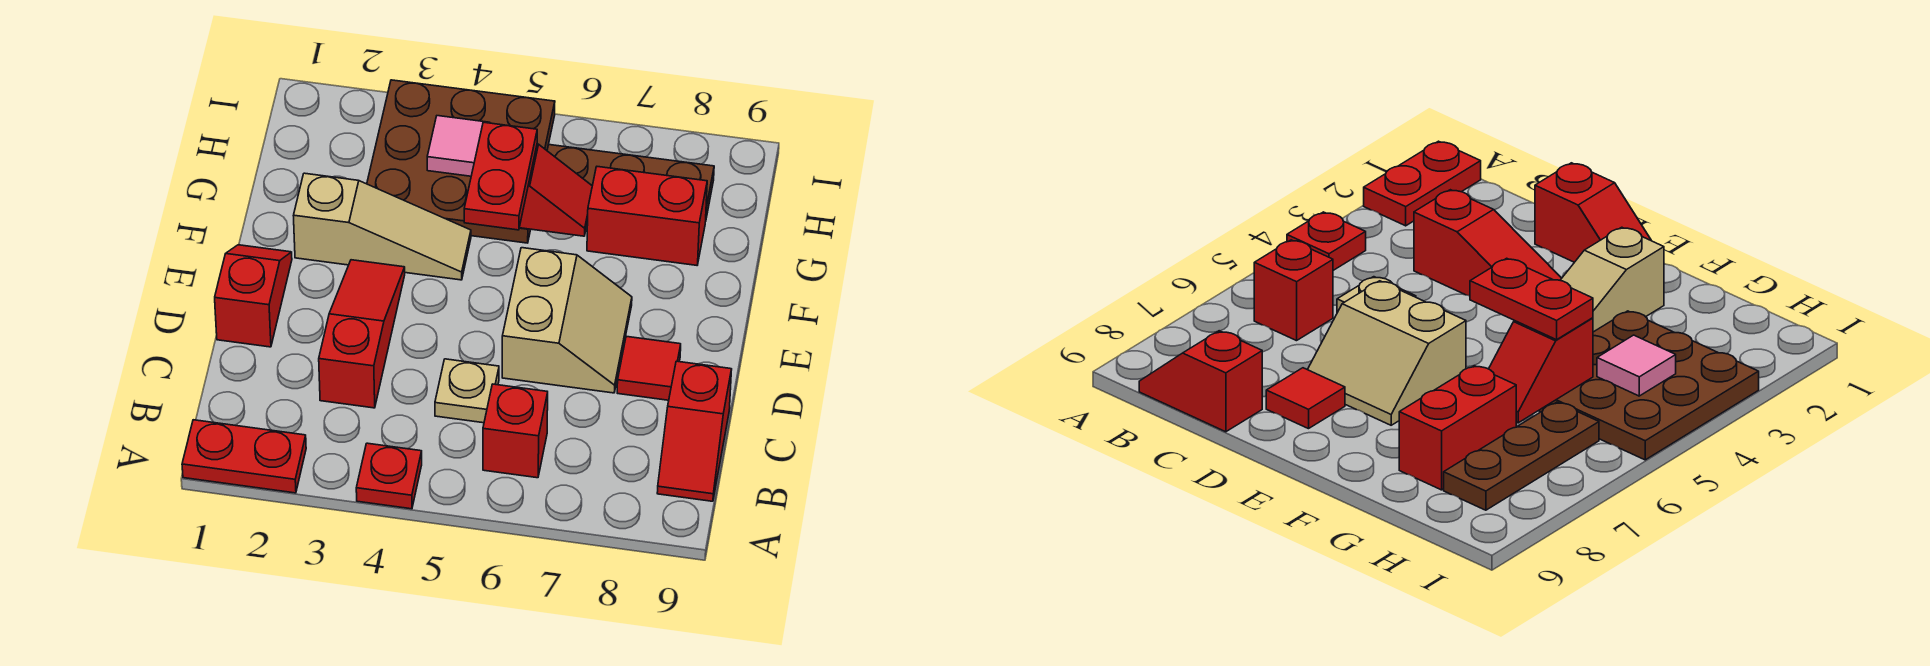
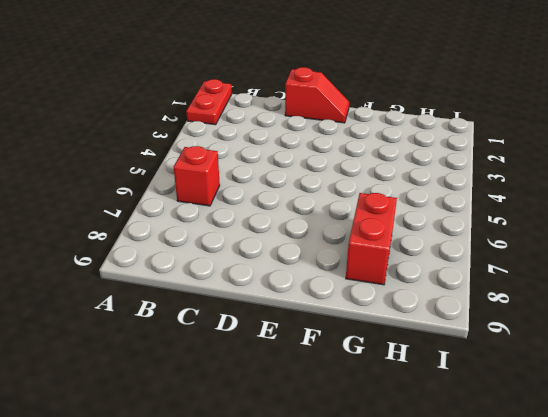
none -> red plate A4 level 1
none -> red slope B9:C9 level 1 top C
none -> red slope C3:E3 level 1 top C

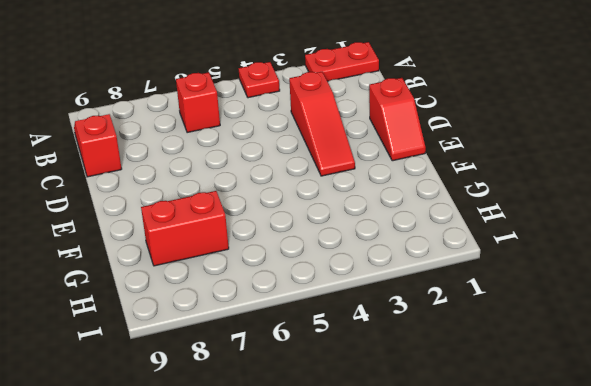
none -> tan plate C5 level 1
none -> tan slope D6:E7 level 1 top 6
none -> red tile D8 level 1

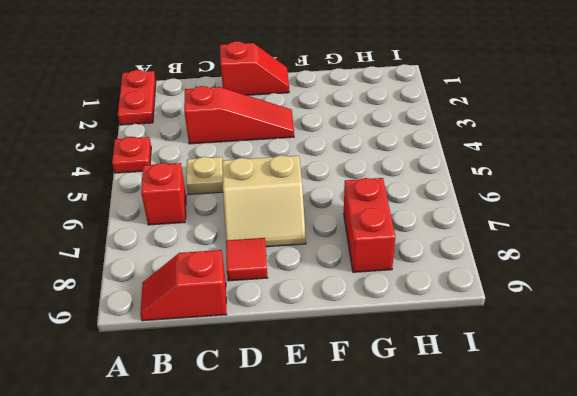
none -> tan slope F2:F4 level 1 top 2
none -> brown plate G3:I5 level 1
none -> brown plate H6:H8 level 1

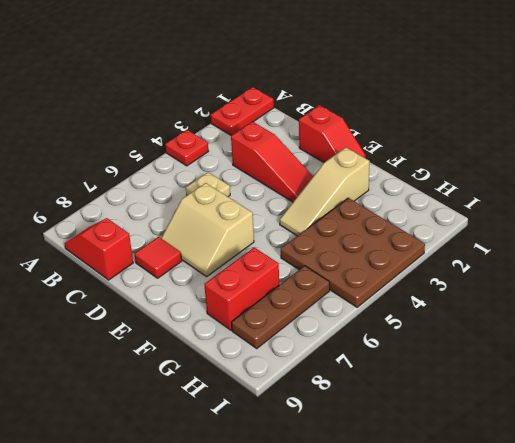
none -> red brick B6 level 1
none -> red slope G5:G6 level 2 top 5
none -> pink tile H4 level 2

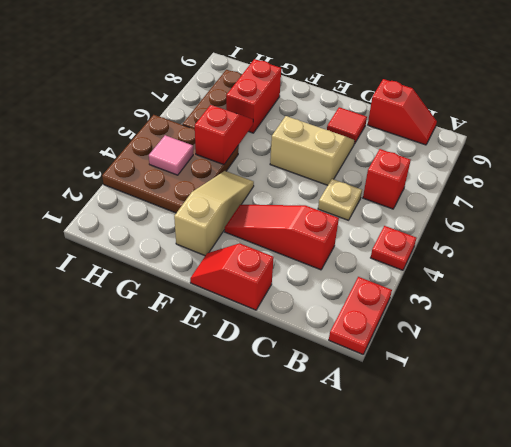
none -> red plate F5:G5 level 3

